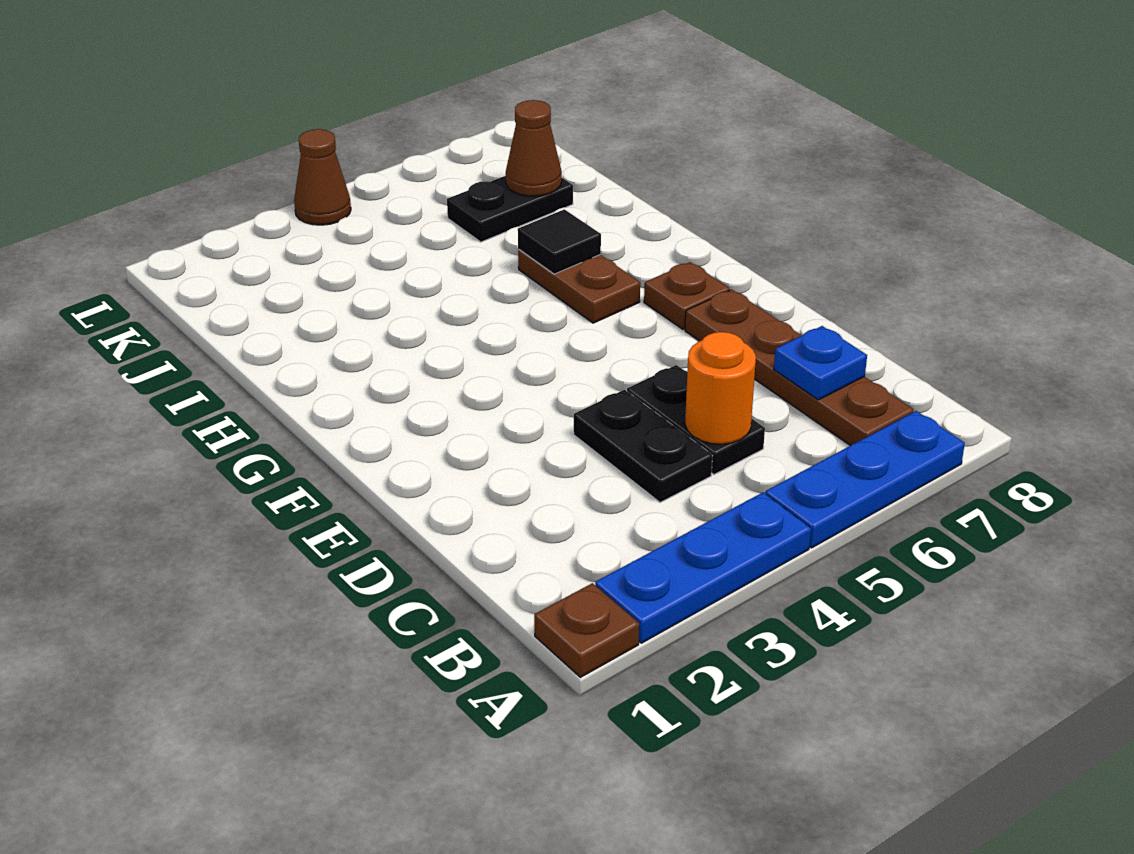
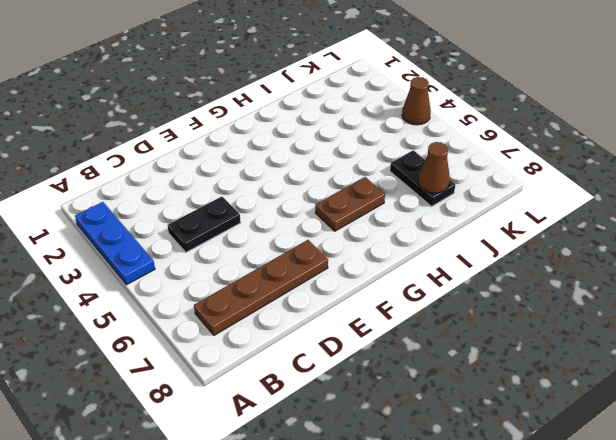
none -> brown plate A1 level 1
none -> blue plate A5:A7 level 1
none -> black plate C5:D5 level 1

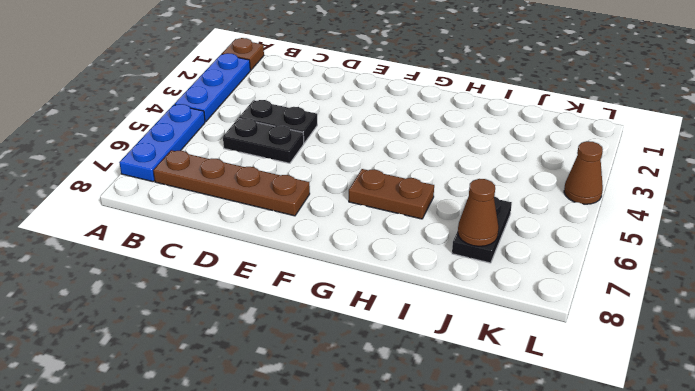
none -> brown plate F7 level 1
none -> orange round brick C5 level 2
none -> blue plate C7 level 2

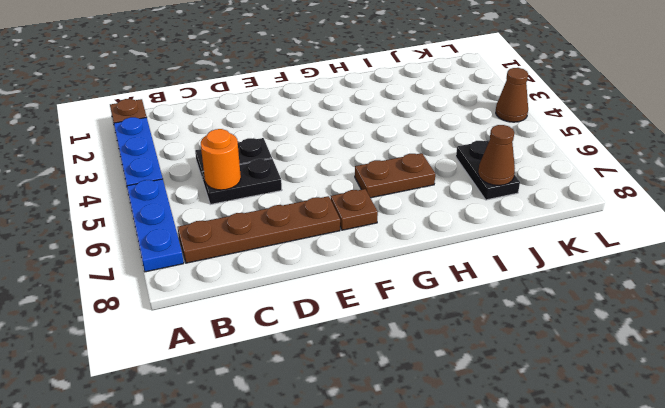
none -> blue plate C7 level 2
none -> black tile H6 level 2

